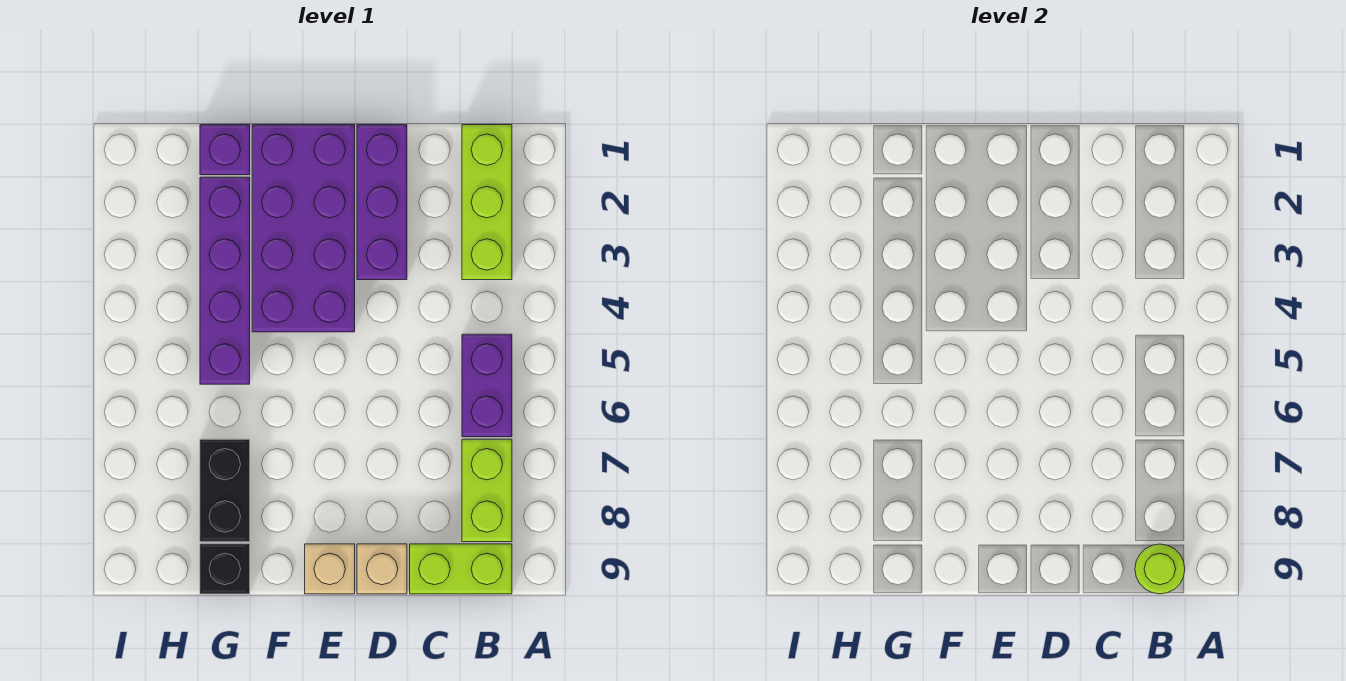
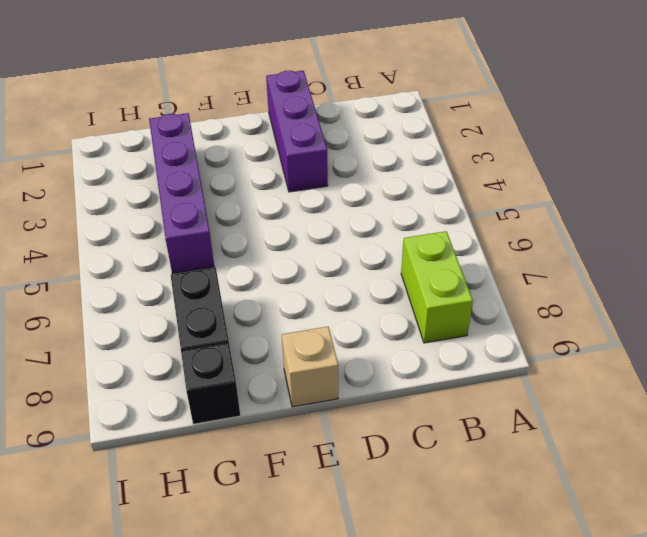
none -> lime brick B1:B3 level 1
none -> purple brick B5:B6 level 1
none -> lime brick B9:C9 level 1

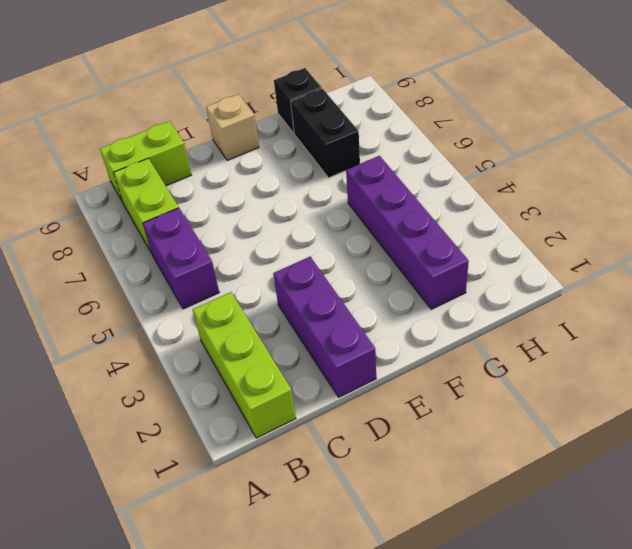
none -> tan brick D9 level 1
none -> purple brick E1:F4 level 1
none -> purple brick G1 level 1

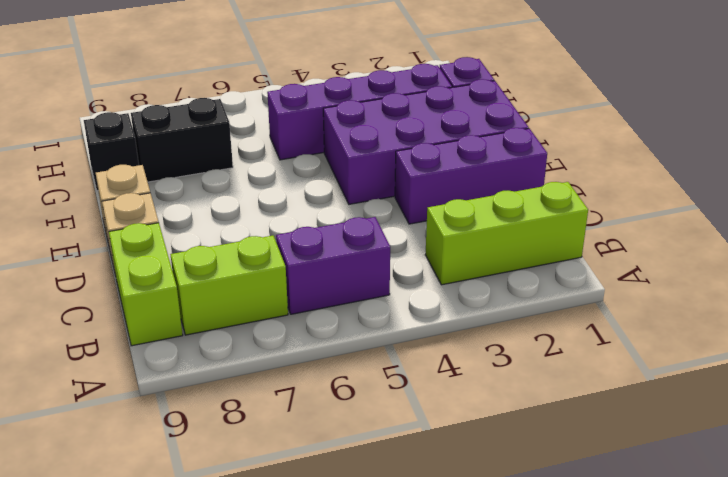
none -> lime round brick B9 level 2

